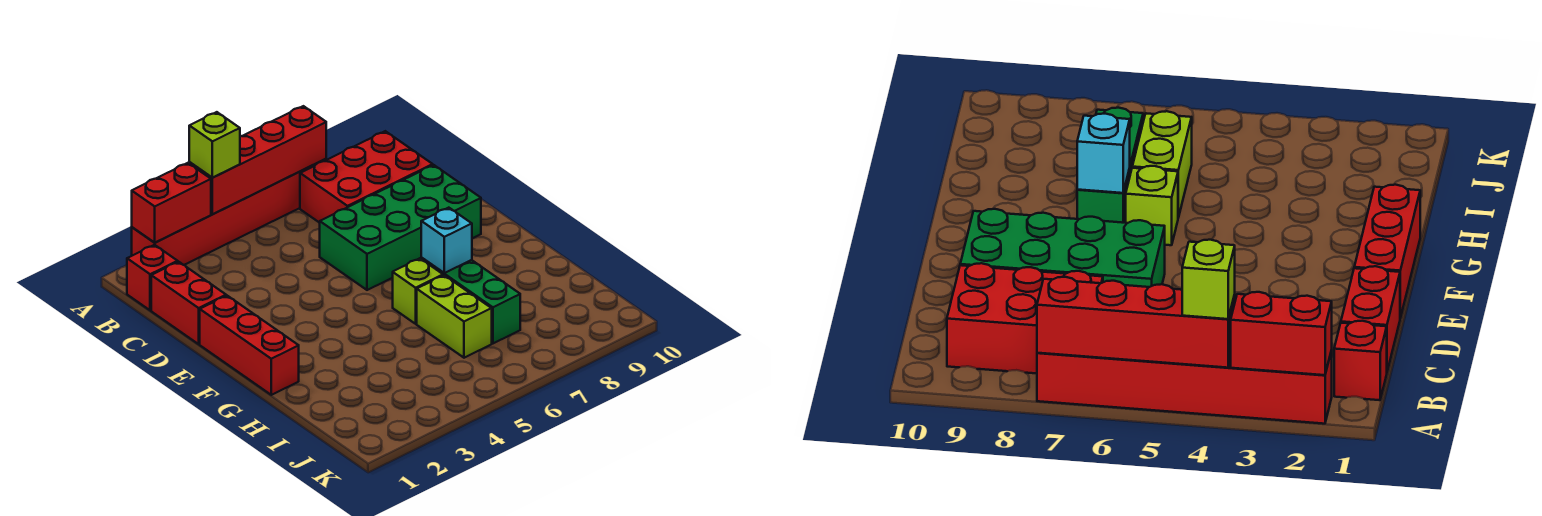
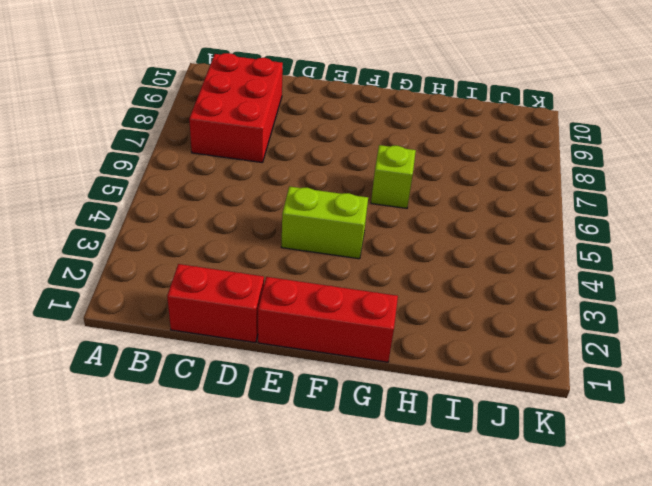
lime brick E4:F4 level 1 -> lime brick H6:I6 level 1
none -> red brick A2:A7 level 1
none -> red brick B1 level 1
none -> green brick D6:E9 level 1

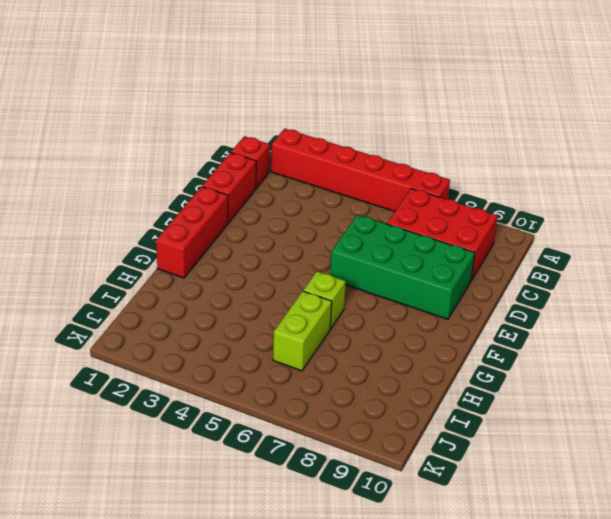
none -> green brick G7:I7 level 1
none -> red brick A2:A3 level 2
none -> red brick A4:A7 level 2

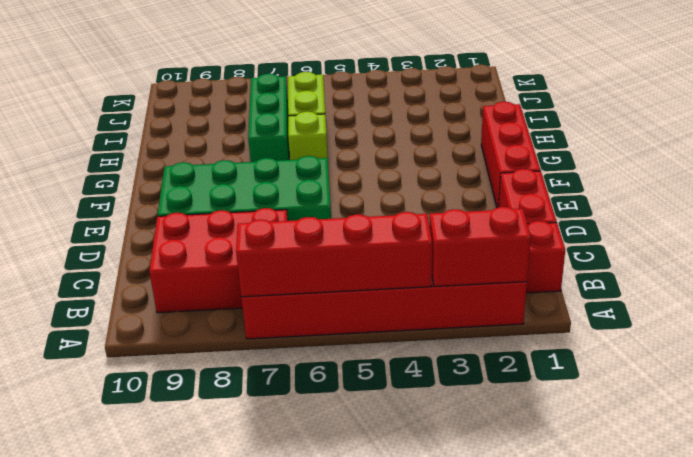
none -> cyan brick G7 level 2
none -> lime brick A4 level 3

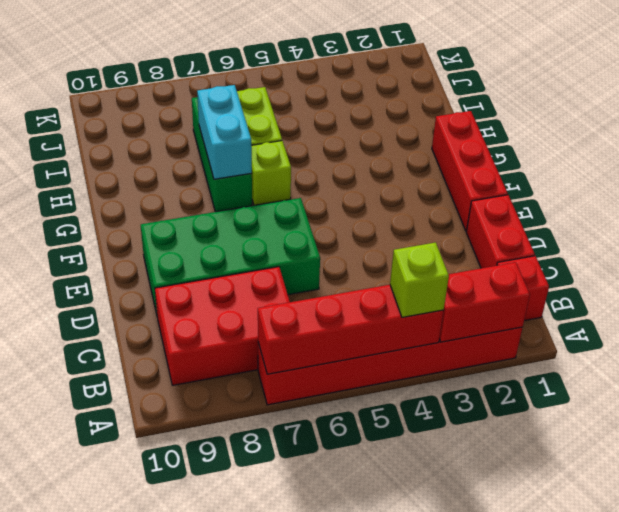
cyan brick G7:H7 level 2 -> cyan brick G7 level 2

